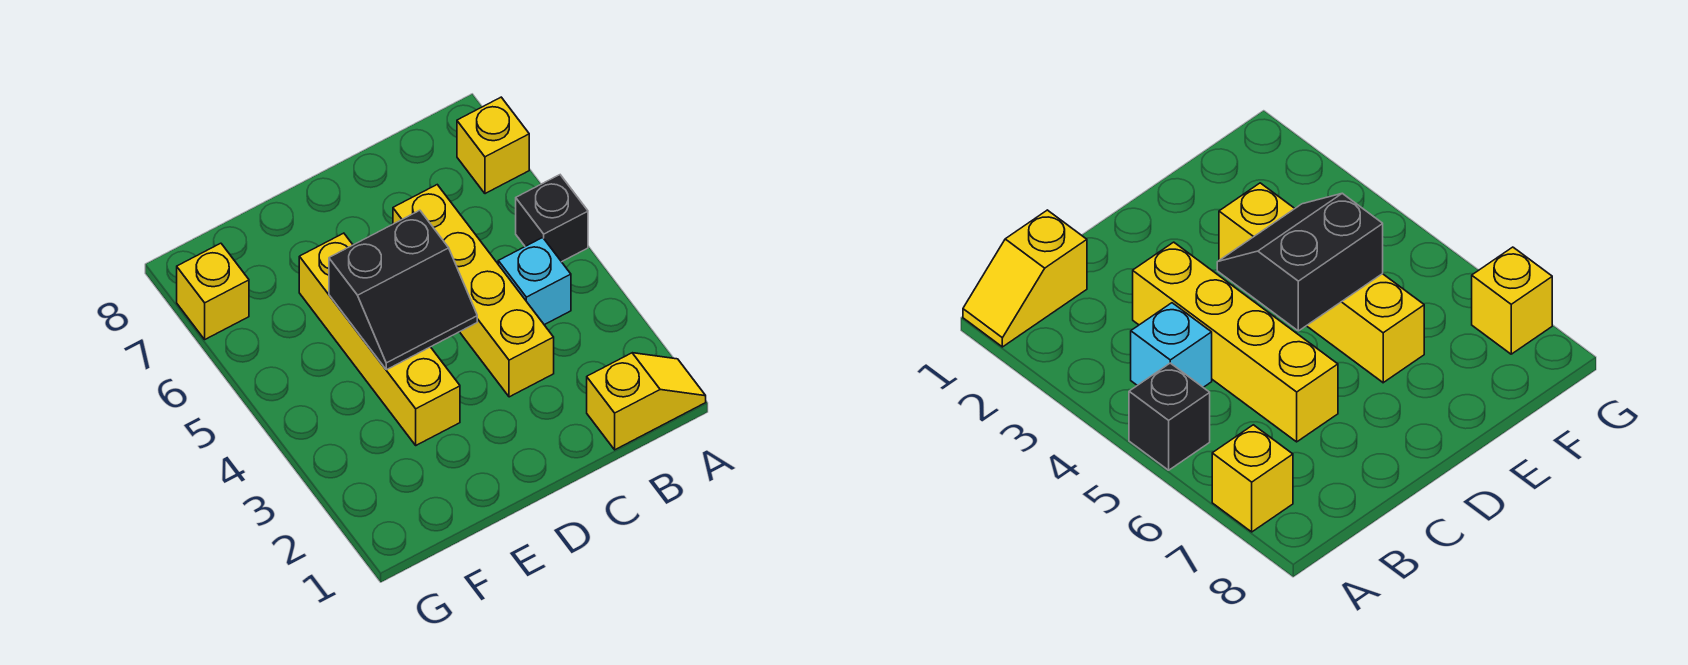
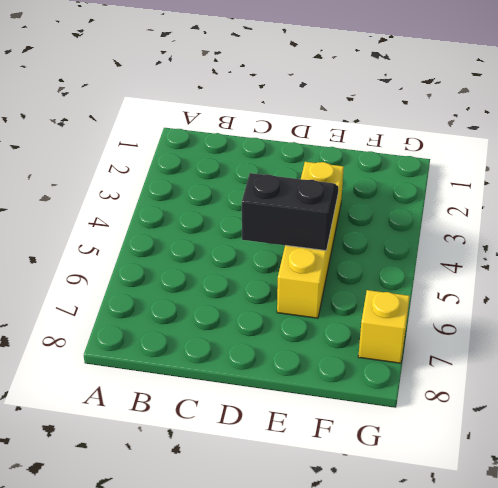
none -> yellow slope A1:B1 level 1 top B
none -> black brick A5 level 1

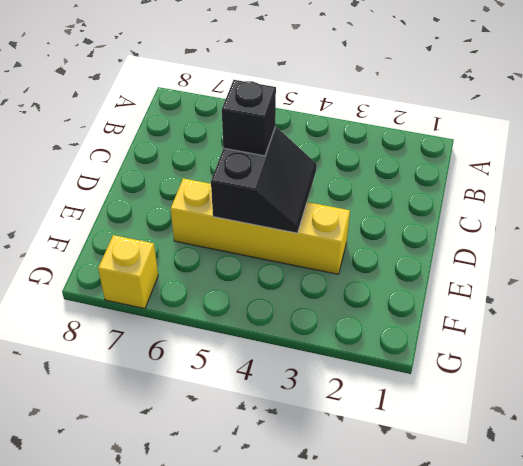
black brick D5 level 3 -> black brick A5 level 1
none -> yellow slope A1:B1 level 1 top B
none -> yellow brick A7 level 1

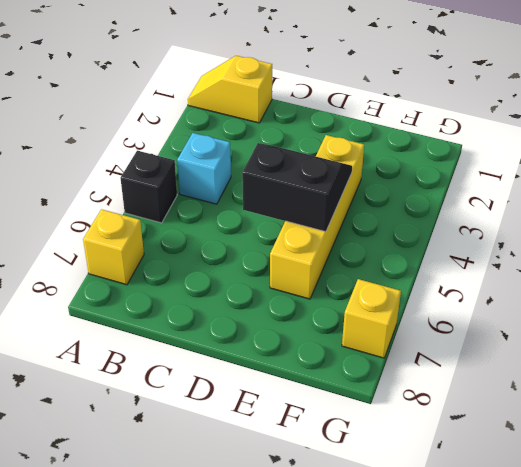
none -> yellow brick C3:C6 level 1

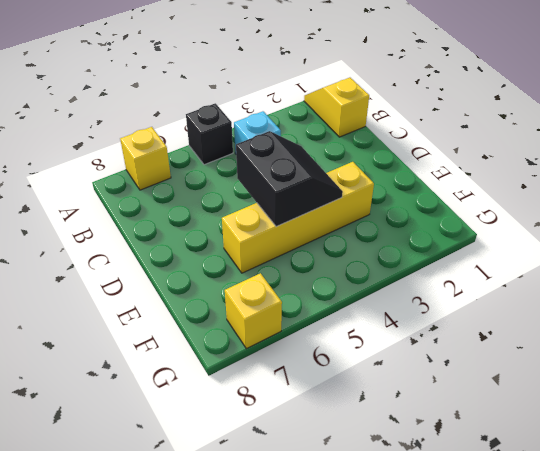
none -> yellow brick C3:C6 level 1

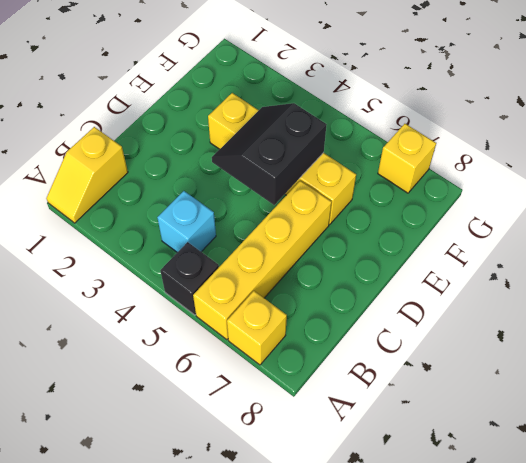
yellow brick A6:D6 level 1 -> yellow brick C3:C6 level 1

